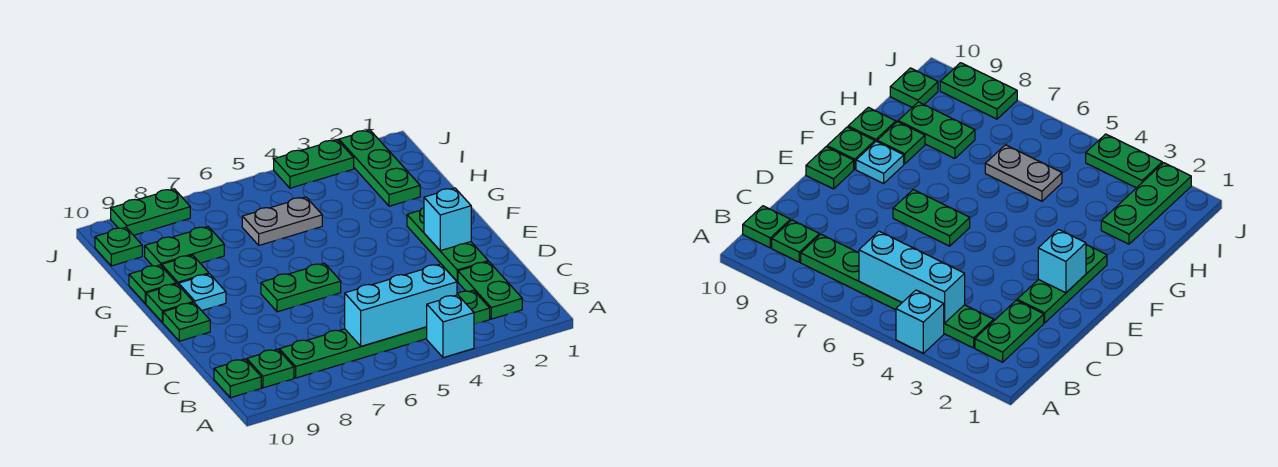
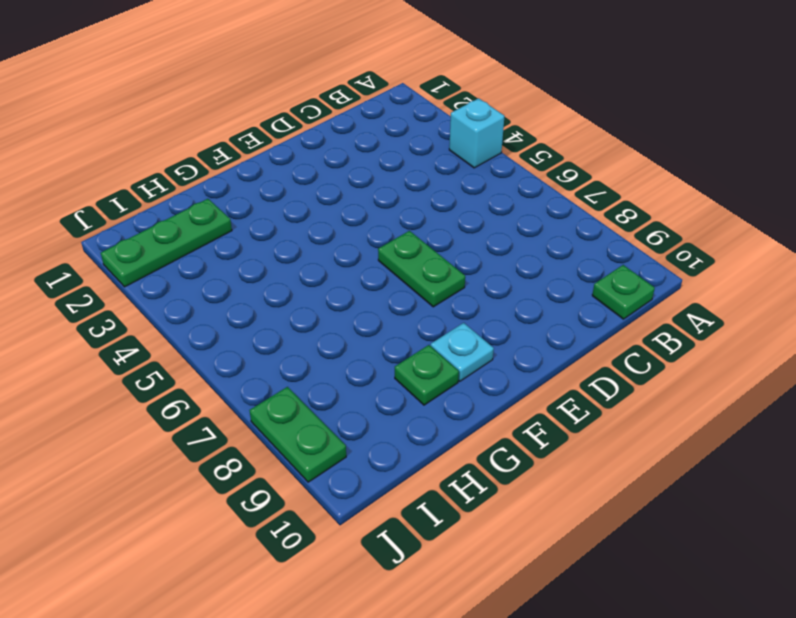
none -> green plate B2:C2 level 1
none -> green plate B3:B8 level 1
none -> green plate B9 level 1

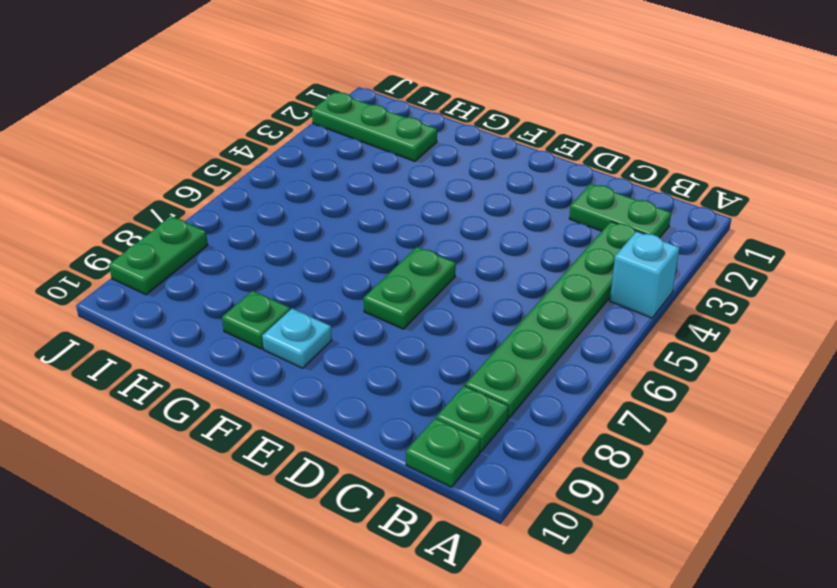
none -> green plate D2:F2 level 1
none -> green plate E10 level 1
none -> green plate F10 level 1

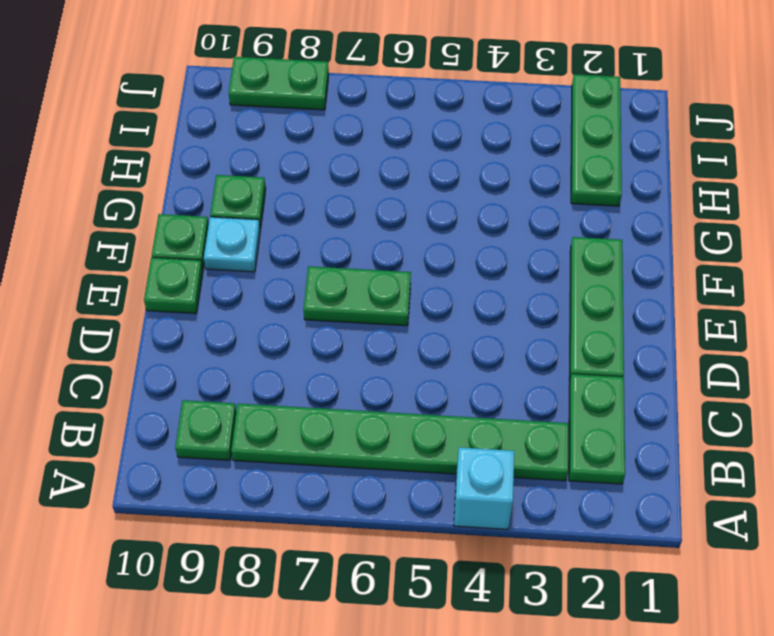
none -> green plate B10 level 1
none -> green plate G10 level 1
none -> grey plate H5:H6 level 1

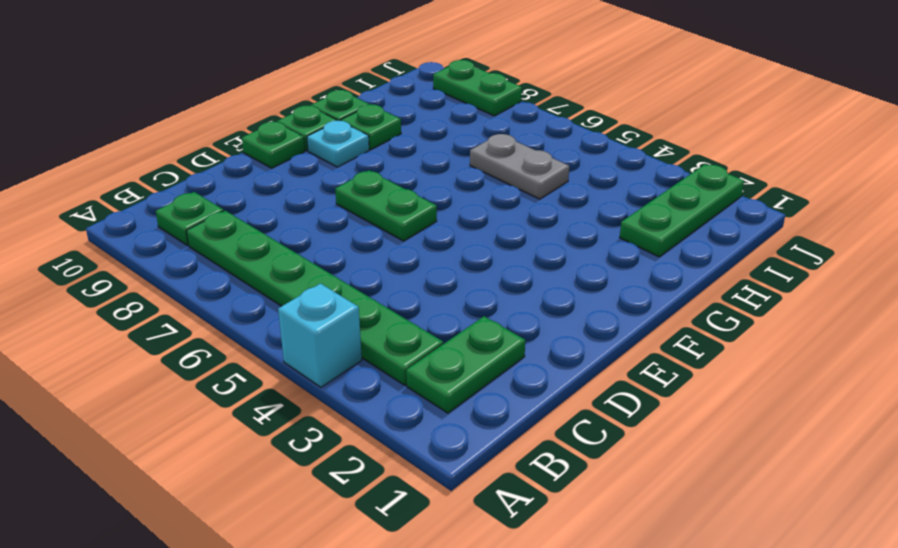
none -> green plate B10 level 1
none -> green plate D2:F2 level 1
none -> green plate H8:H9 level 1

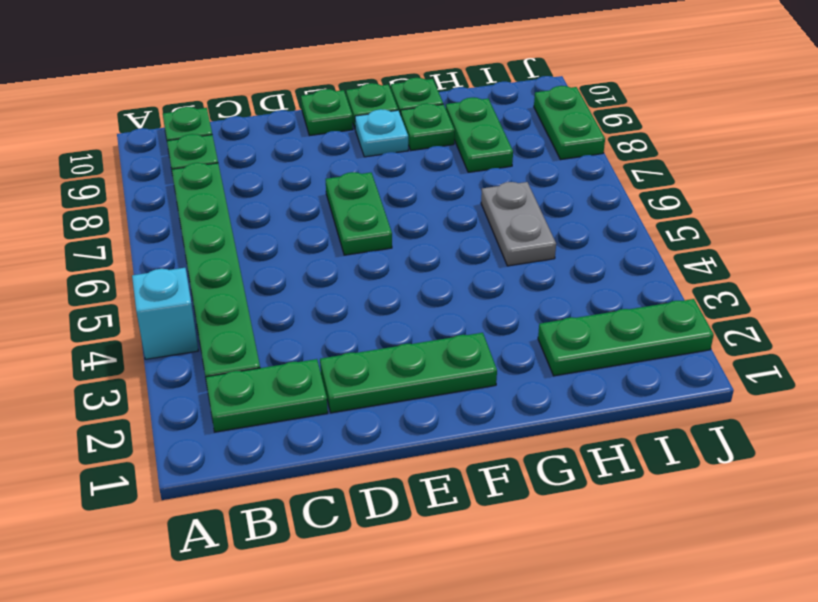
none -> green plate I10 level 1
none -> green plate J3:J4 level 1
none -> cyan brick B4:B6 level 2

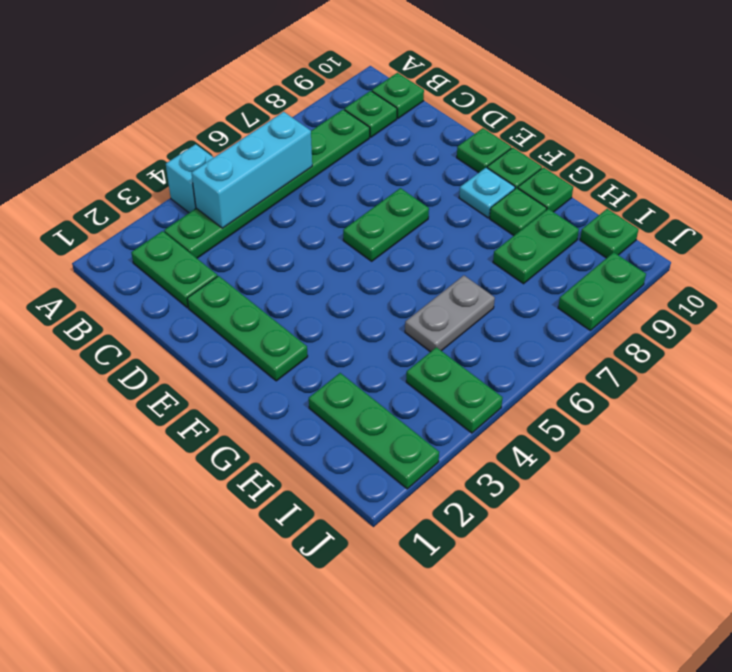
green plate I4:J4 level 1 -> green plate J3:J4 level 1
none -> cyan brick E2 level 2

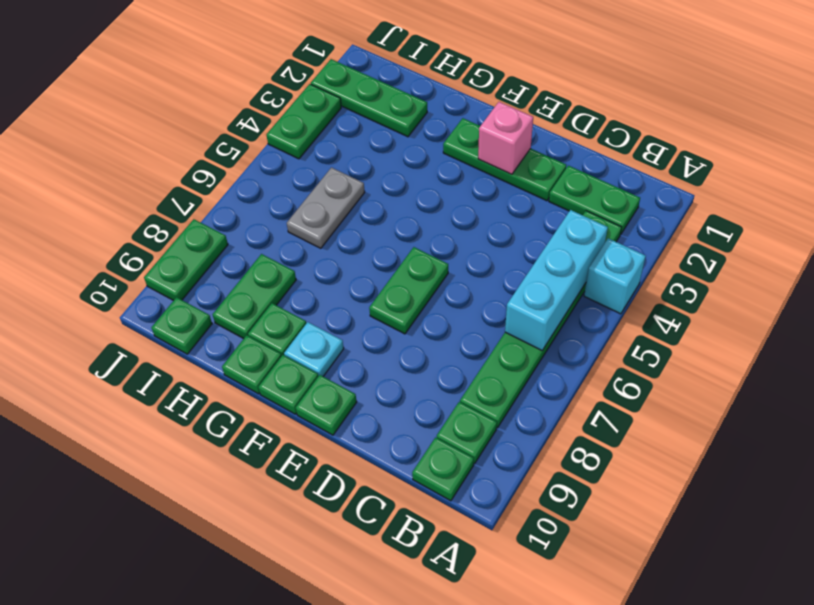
pink brick E2 level 2 -> cyan brick E2 level 2

